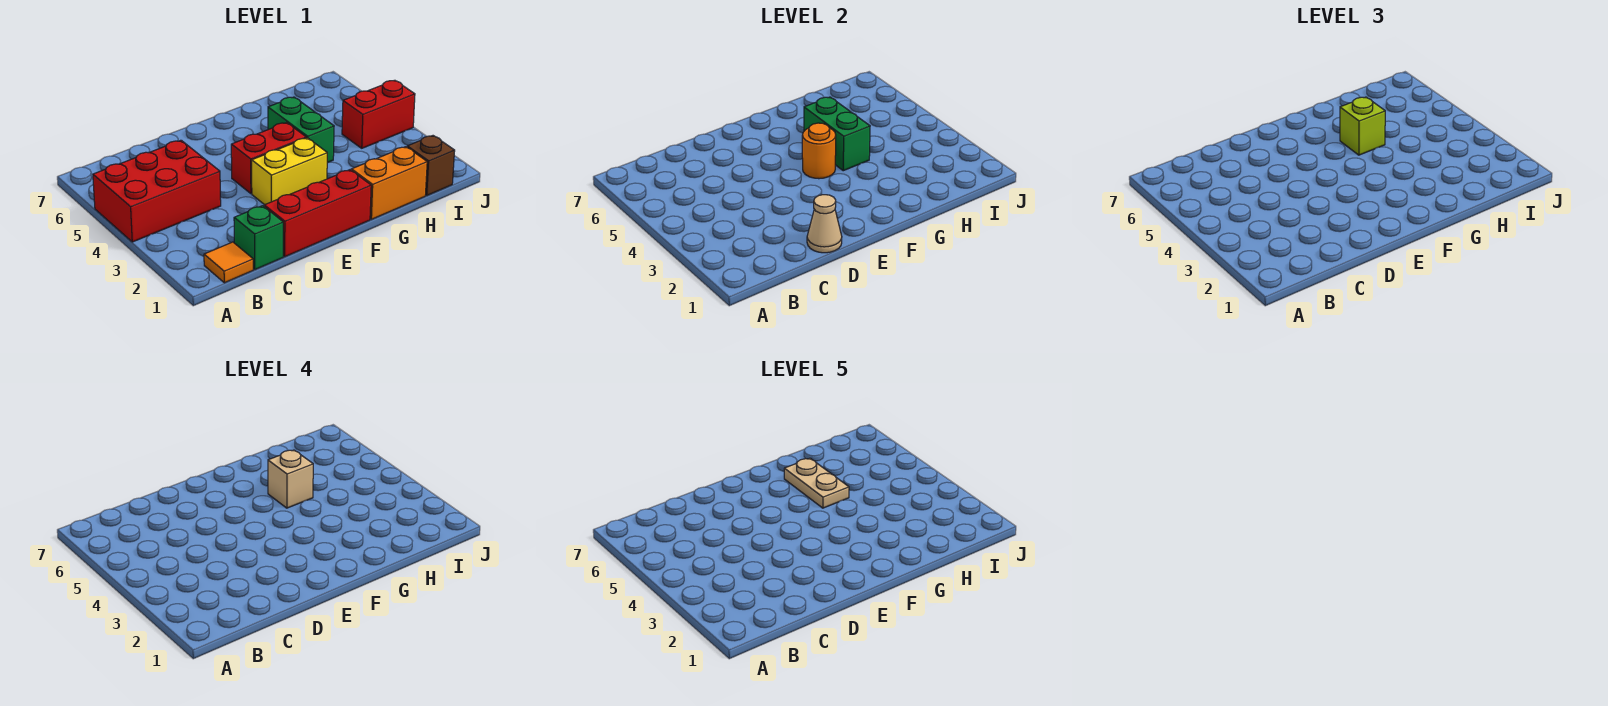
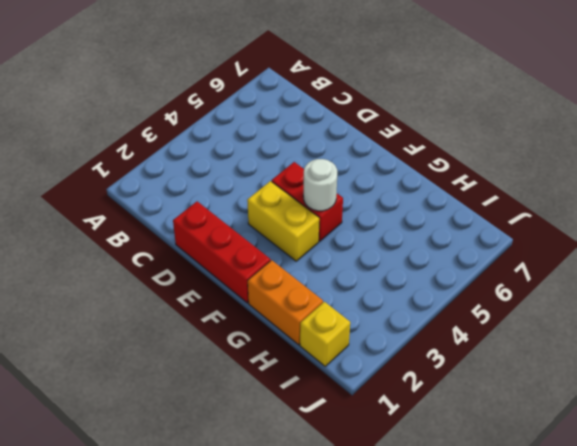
white round brick F4 level 2 -> orange round brick F4 level 2
yellow brick I1 level 1 -> brown brick I1 level 1
none -> red brick A4:C5 level 1
none -> orange tile B1 level 1
none -> green brick C1 level 1

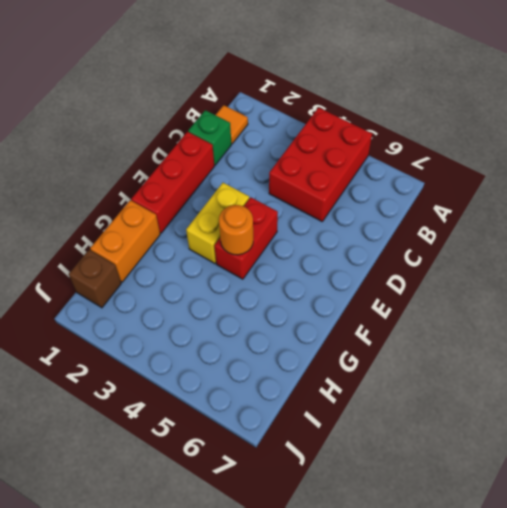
none -> green brick G4:G5 level 1
none -> red brick I4:J4 level 1
none -> tan cone D1 level 2

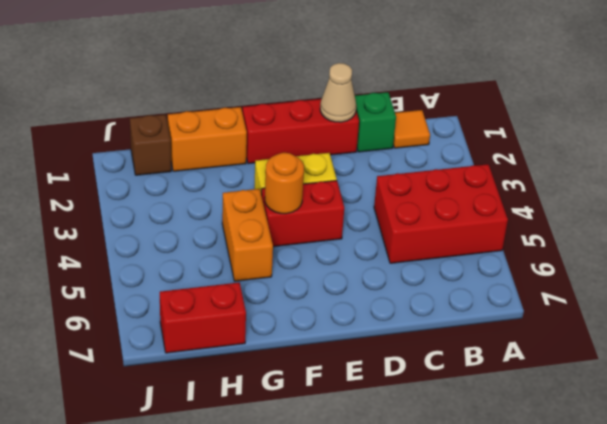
orange brick G4:G5 level 1 -> green brick G4:G5 level 1
red brick H7:I7 level 1 -> red brick I4:J4 level 1
none -> green brick G4:G5 level 2
none -> lime brick G5 level 3
none -> tan brick G5 level 4

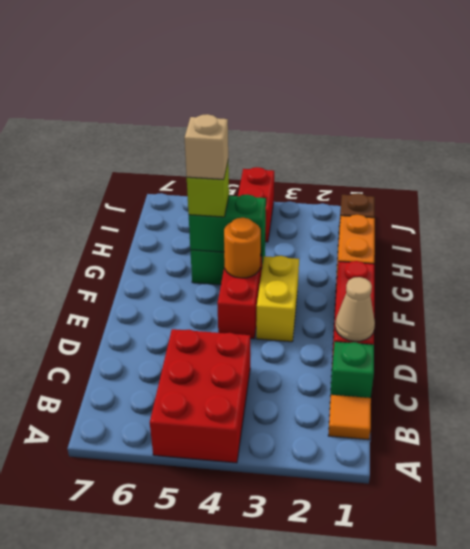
none -> tan plate G5:G6 level 5

